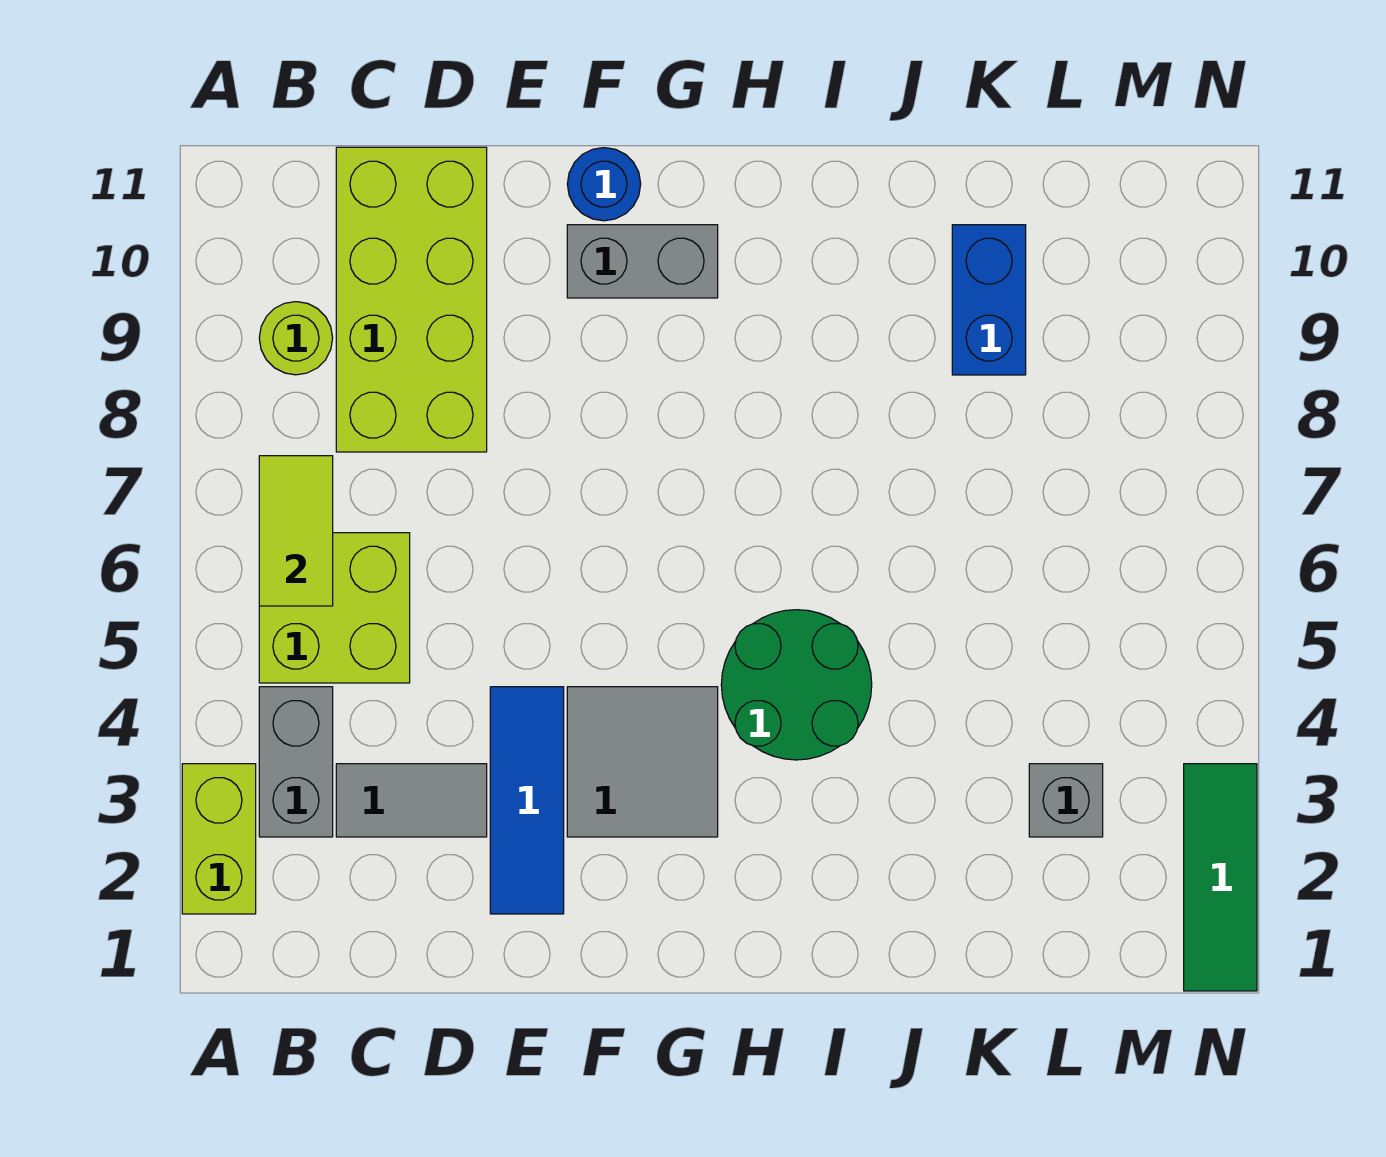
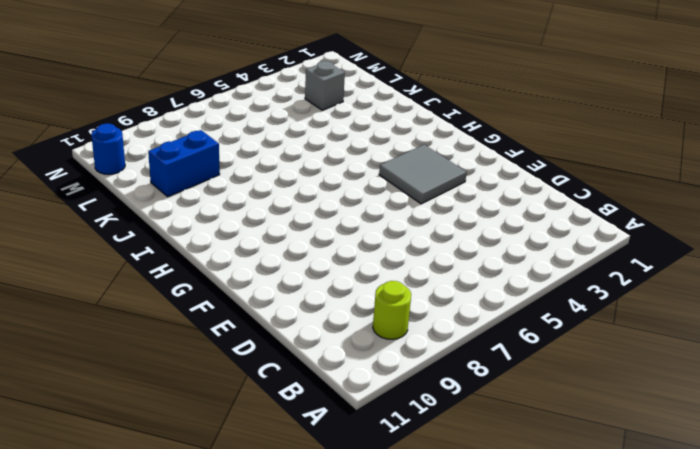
blue round brick M11 level 1 -> blue round brick F11 level 1
none -> lime brick A2:A3 level 1
none -> grey brick B3:B4 level 1
none -> lime brick B5:C6 level 1

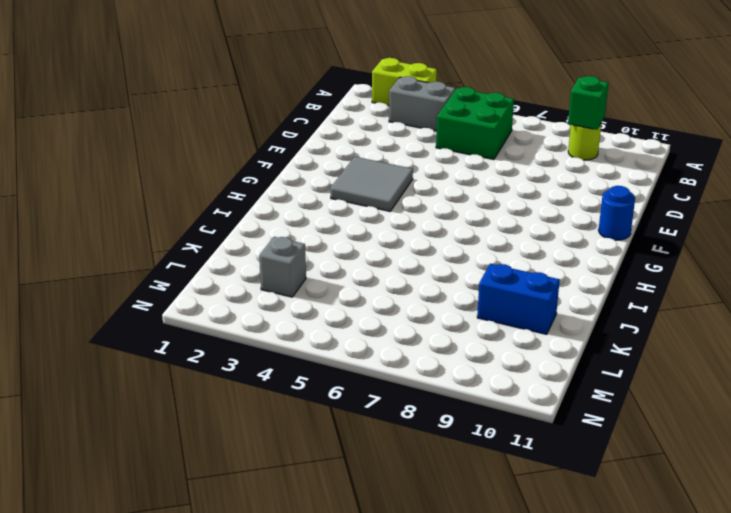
green brick B5:C6 level 1 -> lime brick B5:C6 level 1
green brick B9 level 2 -> none
none -> grey tile C3:D3 level 1
none -> lime brick C8:D11 level 1
none -> blue tile E2:E4 level 1

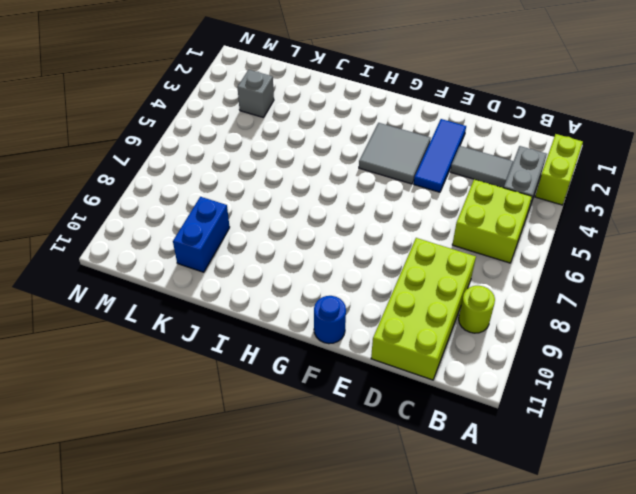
none -> grey brick F10:G10 level 1
none -> green round brick H4:I5 level 1
none -> green tile N1:N3 level 1

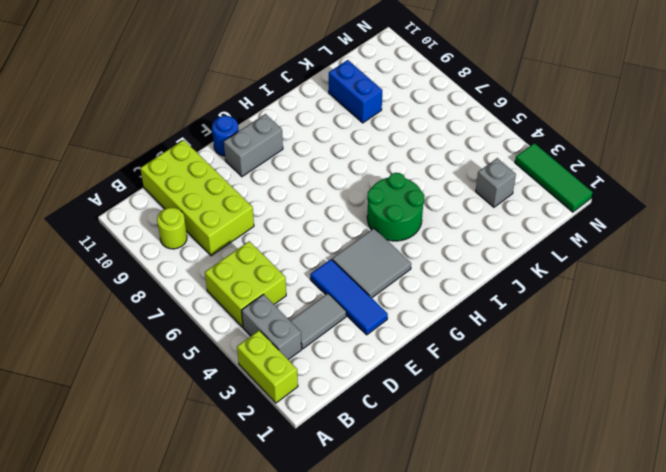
none -> lime tile B6:B7 level 2

